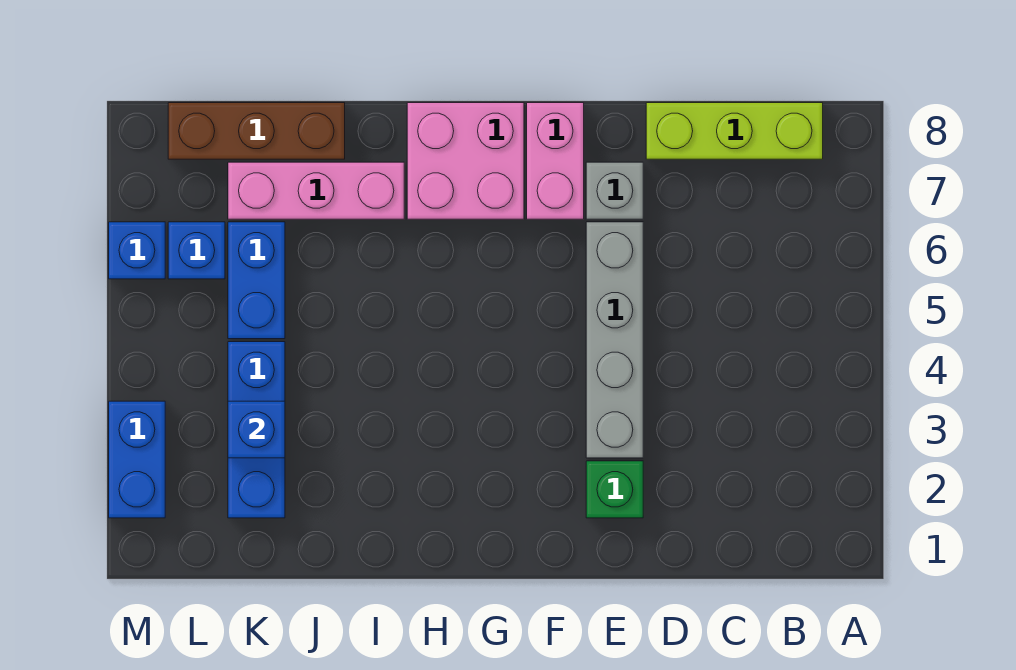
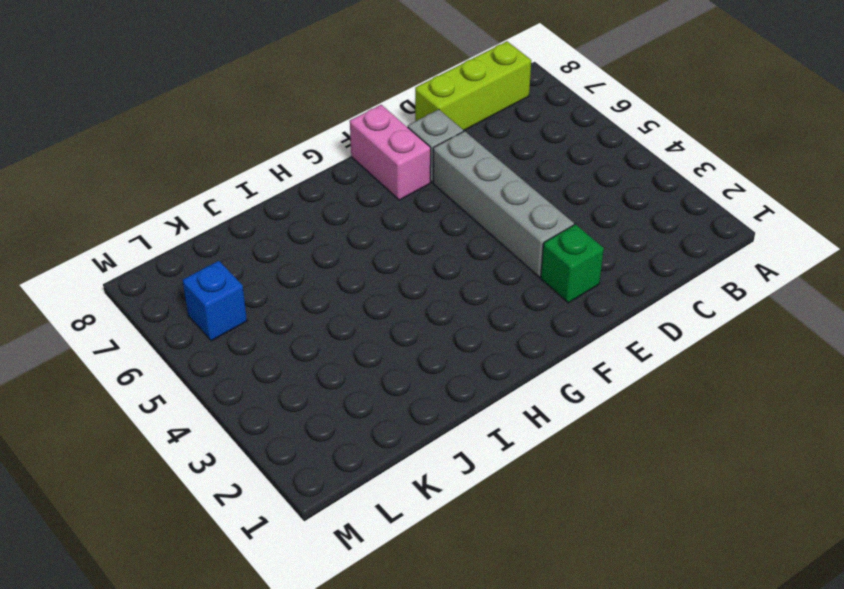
none -> pink brick G7:H8 level 1
none -> pink brick I7:K7 level 1
none -> brown brick J8:L8 level 1

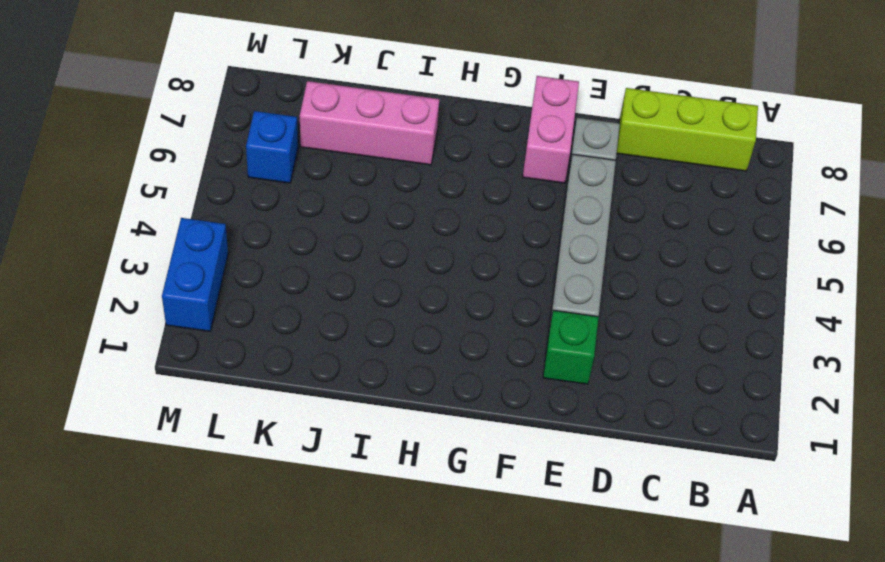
none -> pink brick G7:H8 level 1
none -> brown brick J8:L8 level 1
none -> blue brick K2:K4 level 1

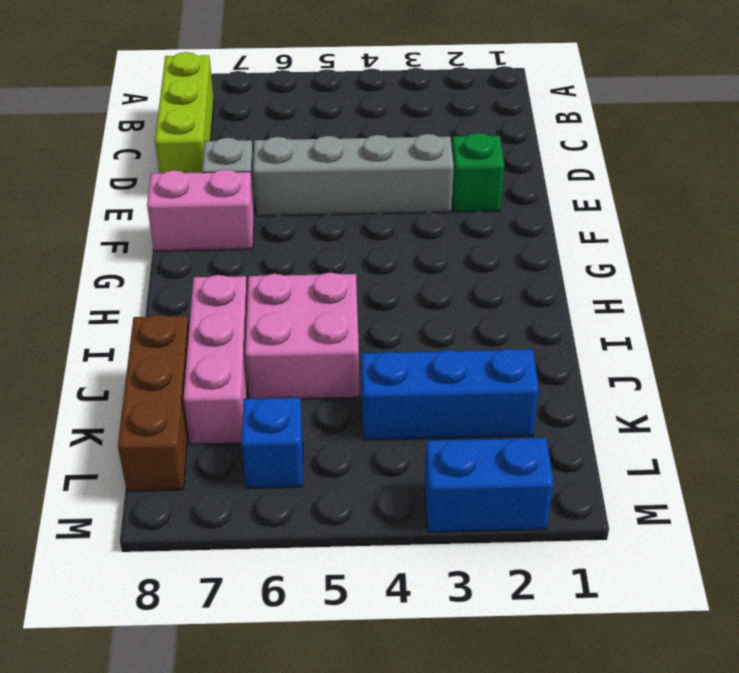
pink brick I5:J6 level 1 -> pink brick G7:H8 level 1
none -> blue brick K5:K6 level 1
none -> blue brick M6 level 1
none -> blue brick K3 level 2

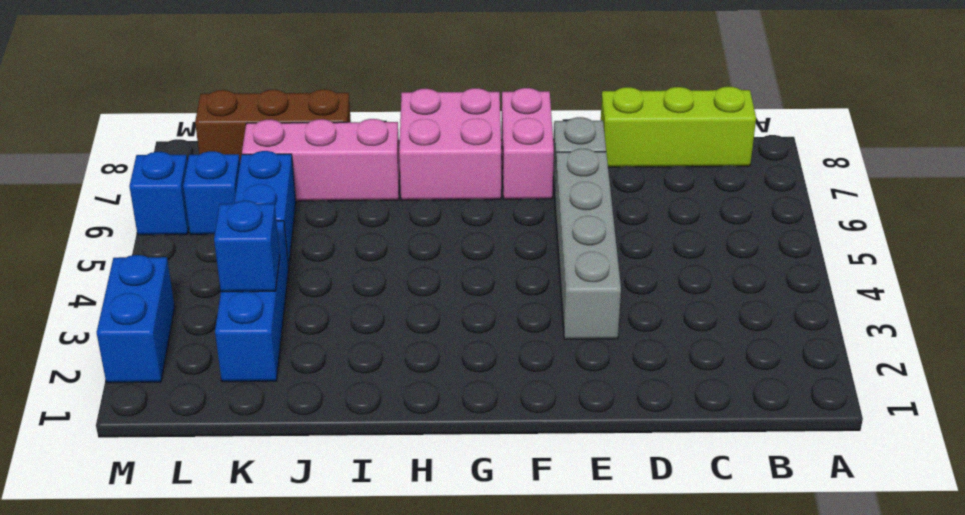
none -> green brick E2 level 1

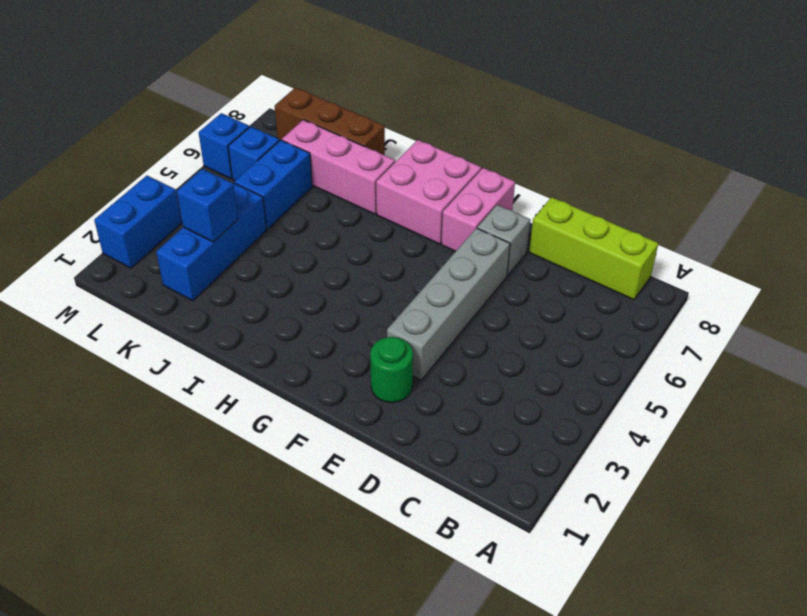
green round brick E2 level 1 -> green brick E2 level 1

